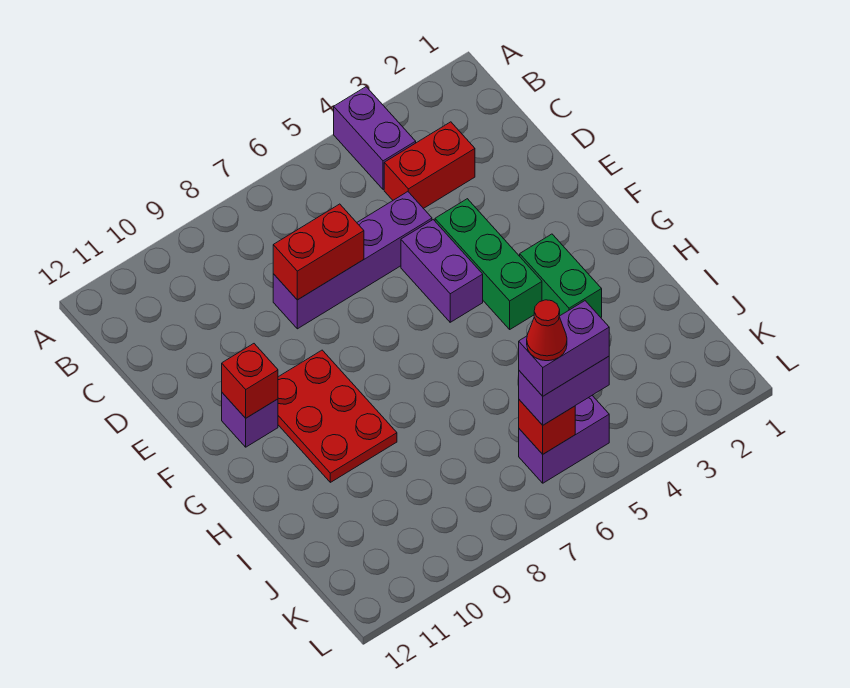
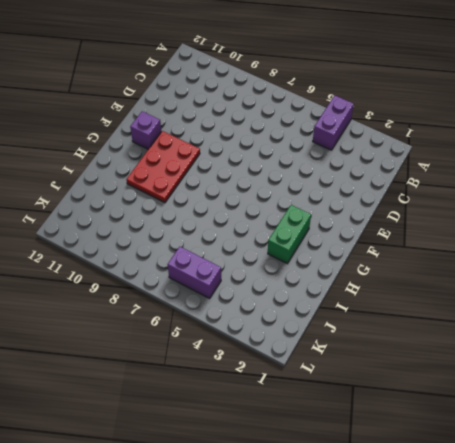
none -> red brick C3:C4 level 1
none -> purple brick D5:D8 level 1
none -> green brick E4:G4 level 1

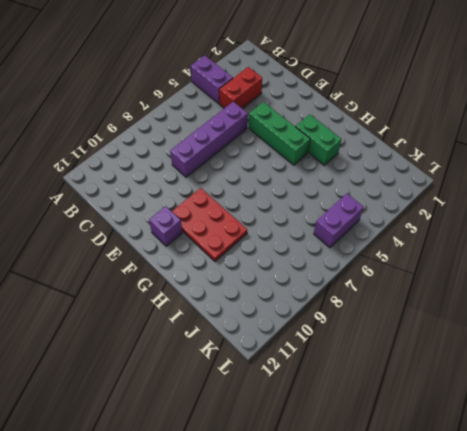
none -> purple brick E5:F5 level 1
none -> red brick D7:D8 level 2
none -> red brick F11 level 2

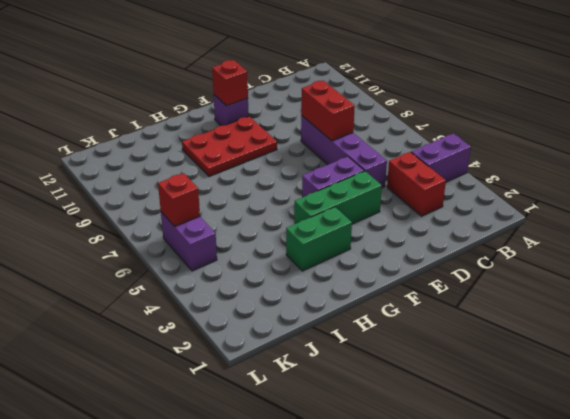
none -> purple brick K5:K6 level 3
none -> purple brick K5:K6 level 4
none -> red cone K6 level 5

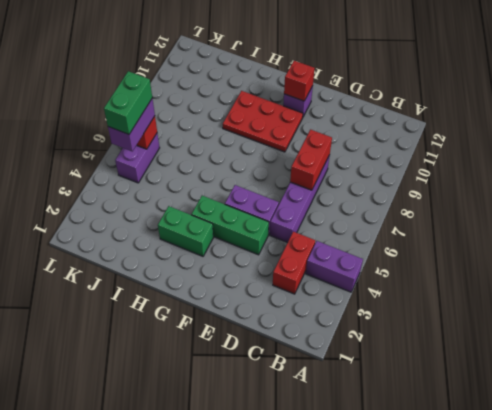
green brick K5:K6 level 4 -> purple brick K5:K6 level 4
none -> red cone K6 level 5

